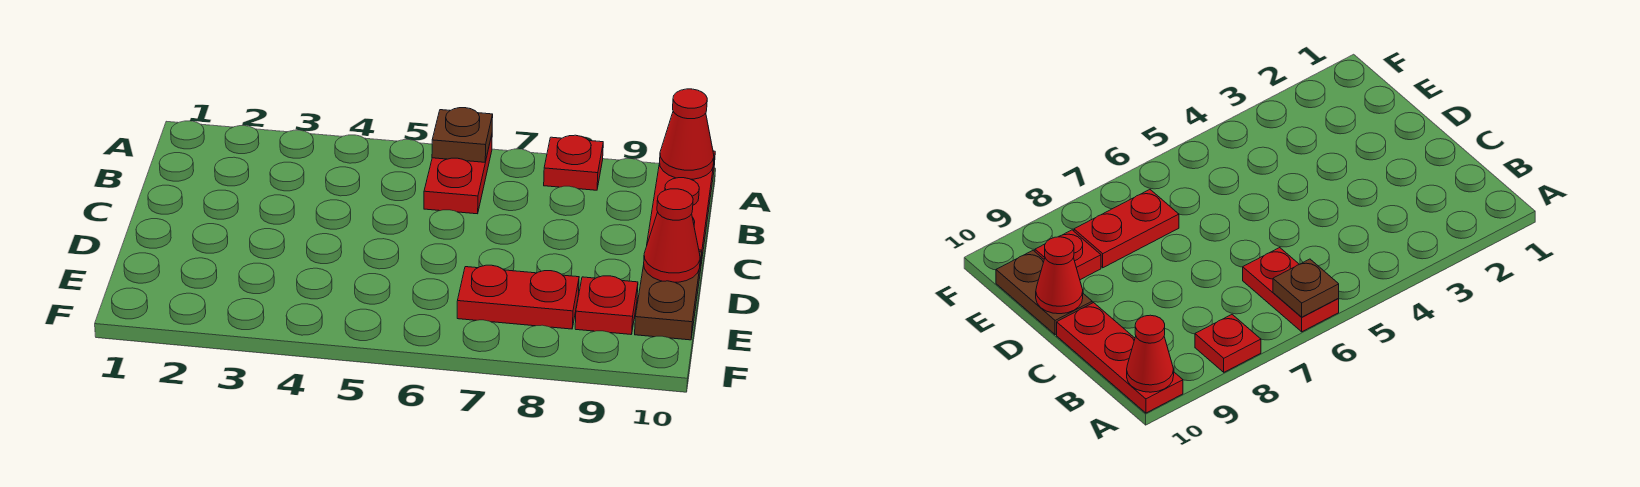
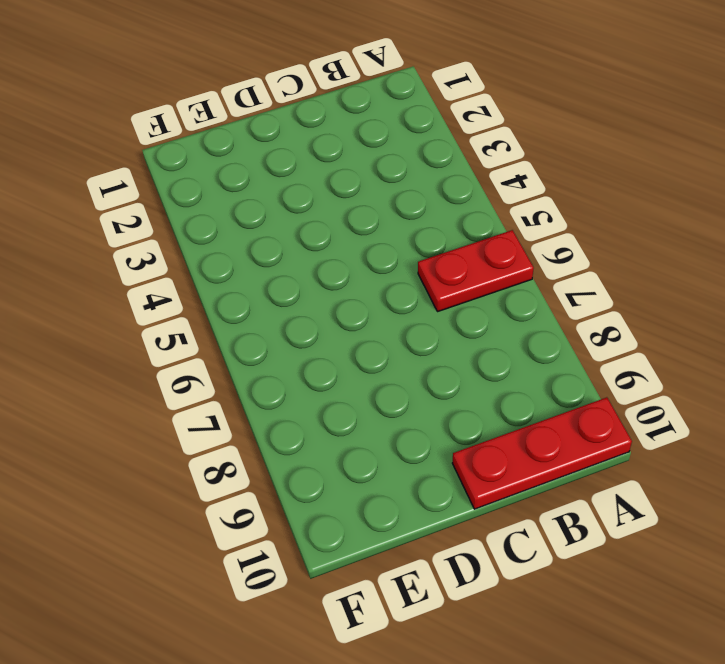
none -> red plate A8 level 1
none -> brown plate D10:E10 level 1

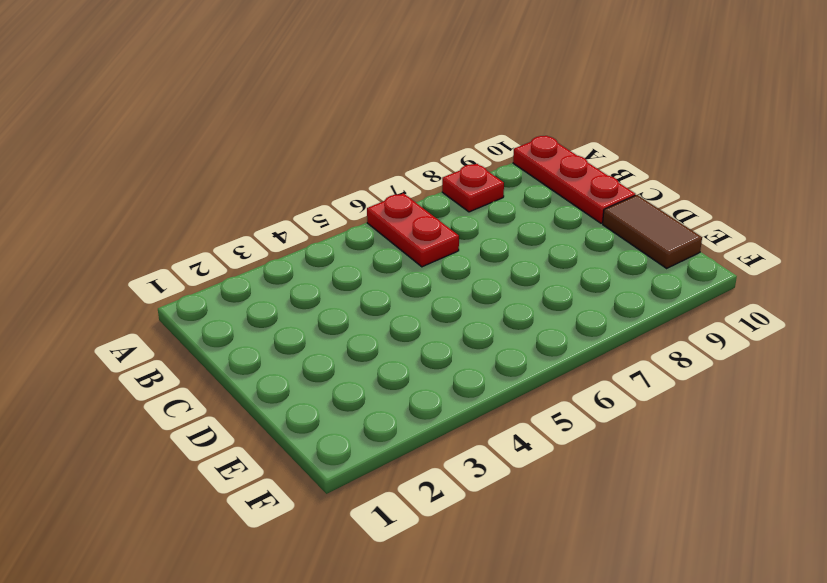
brown tile D10:E10 level 1 -> brown plate D10:E10 level 1
none -> red plate E7:E8 level 1
none -> red plate E9 level 1

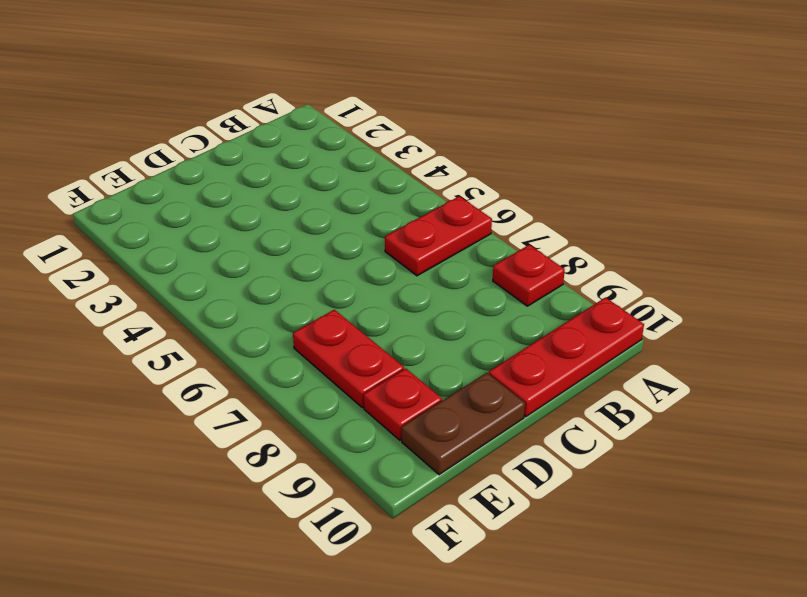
none -> brown plate A6 level 2
none -> red cone A10 level 2

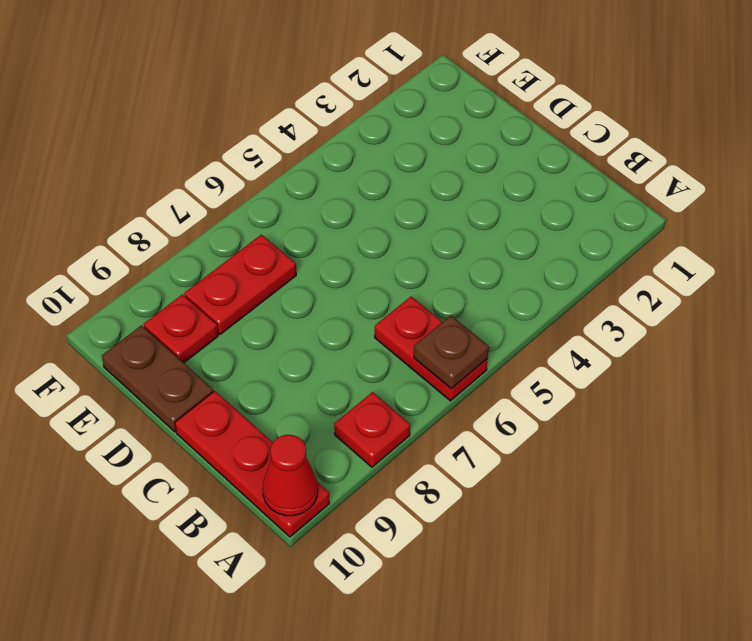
none -> red cone D10 level 2

